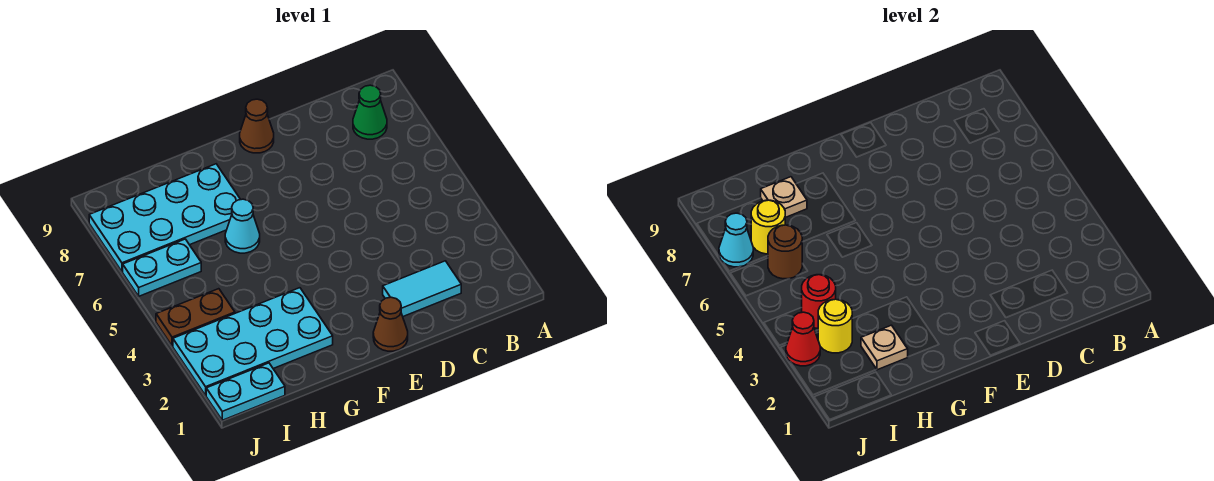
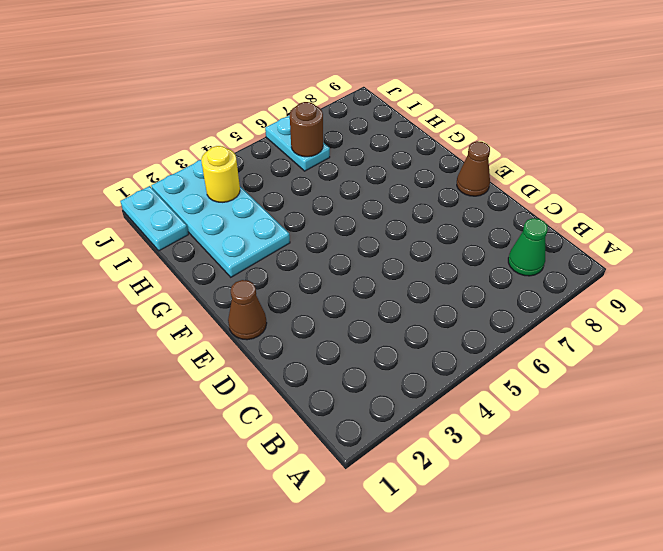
none -> cyan tile C2:D2 level 1
none -> cyan cone G6 level 1
none -> cyan plate G7:J8 level 1

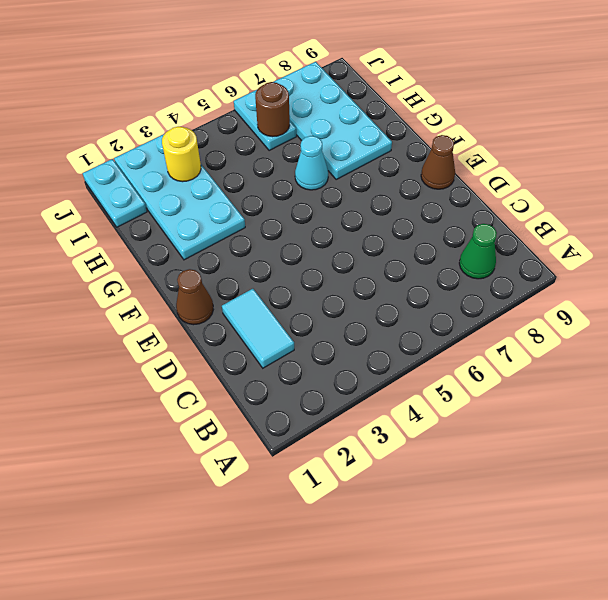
none -> brown plate I4:J4 level 1
none -> tan plate H2 level 2
none -> tan plate H8 level 2

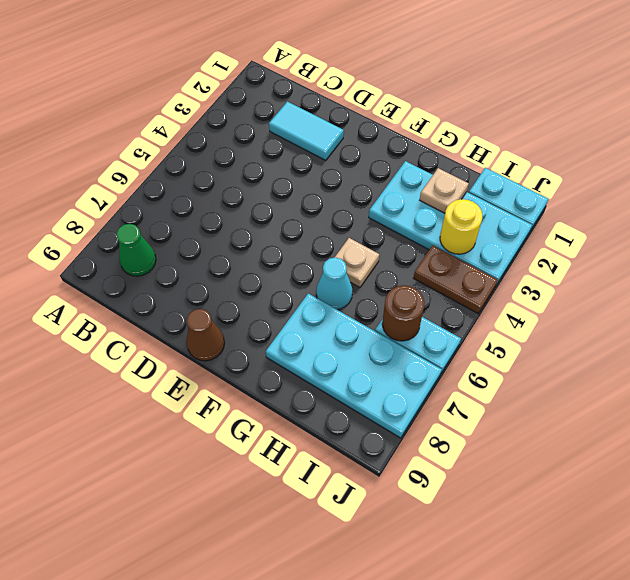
tan plate G5 level 1 -> tan plate H8 level 2
none -> brown cone E1 level 1
none -> red round brick I4 level 2
none -> yellow round brick I7 level 2

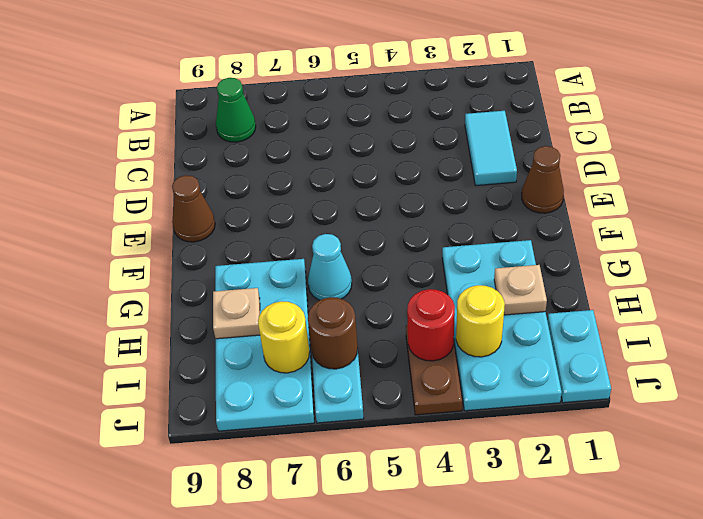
none -> red cone J3 level 2
none -> cyan cone J7 level 2

